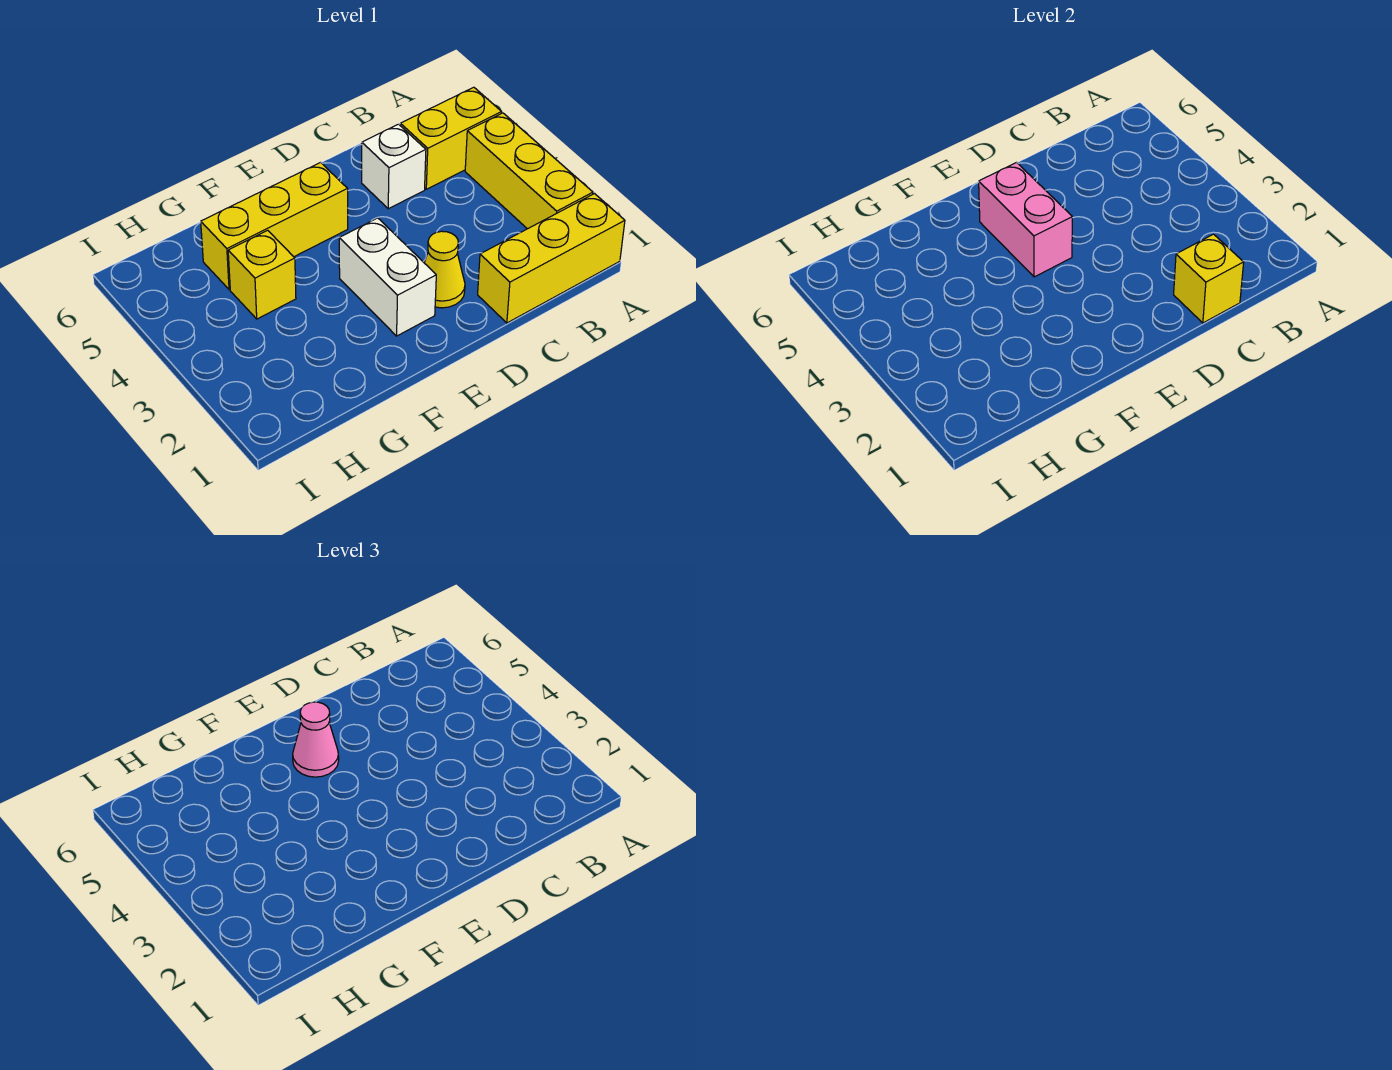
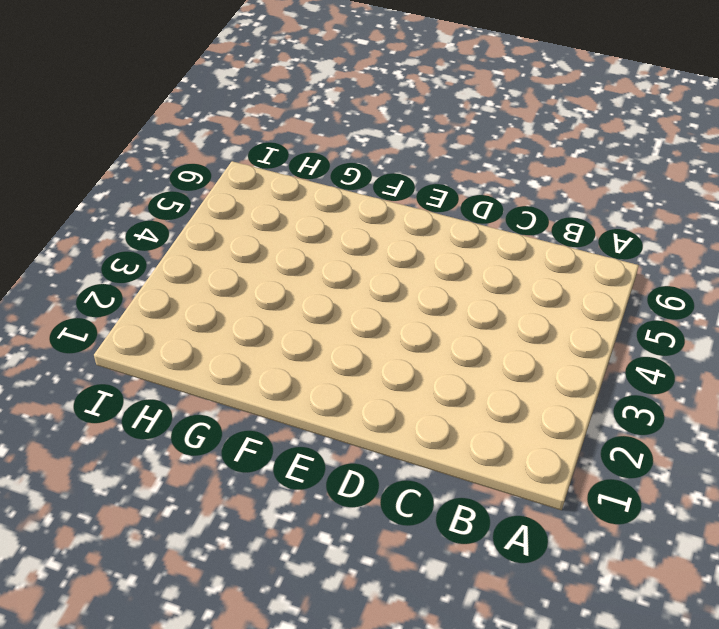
none -> yellow brick A1:C1 level 1
none -> yellow brick A2:A4 level 1

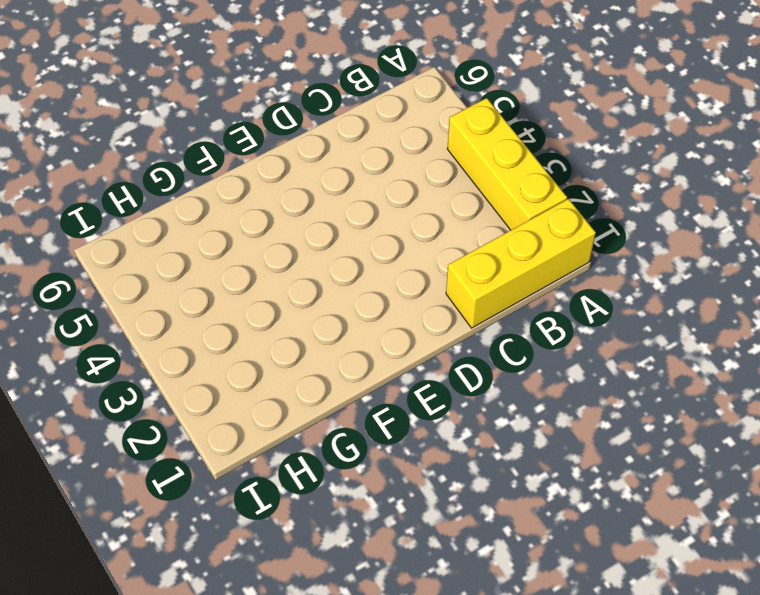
none -> yellow brick A5:B5 level 1
none -> white brick C5 level 1

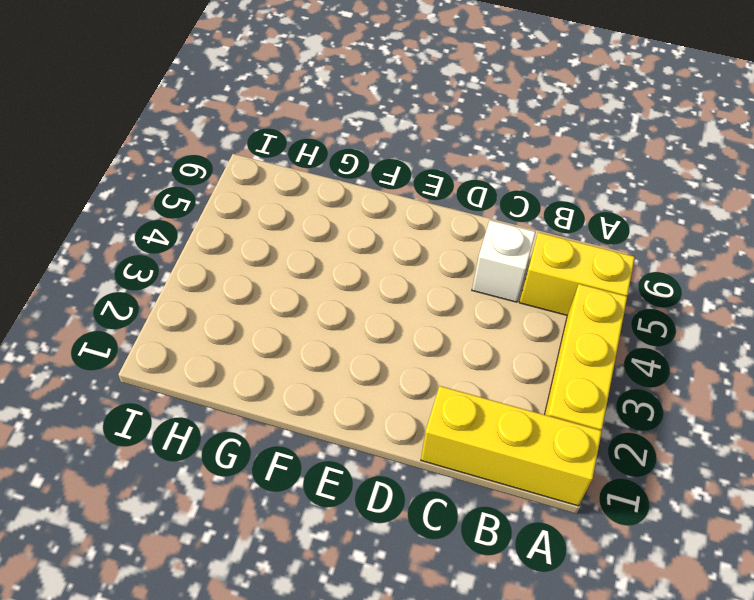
none -> yellow cone D2 level 1
none -> white brick E2:E3 level 1

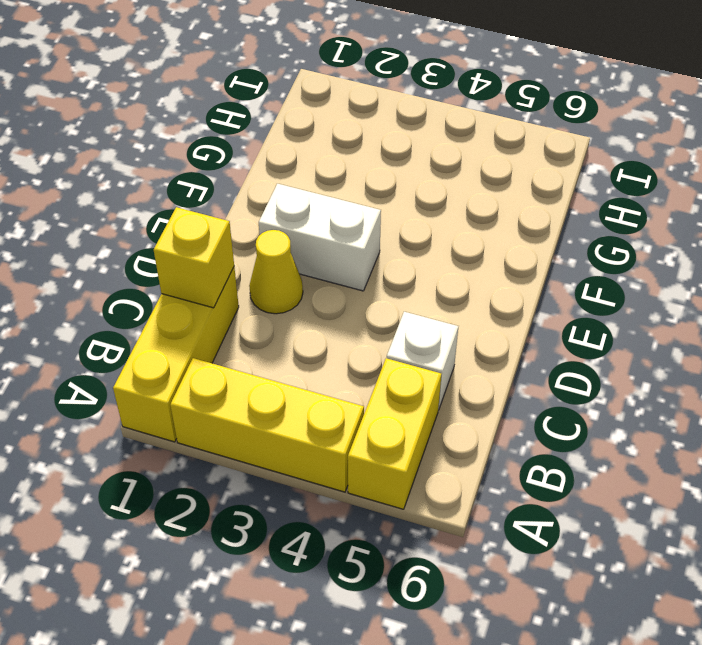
none -> yellow brick E5:G5 level 1
none -> yellow brick G4 level 1

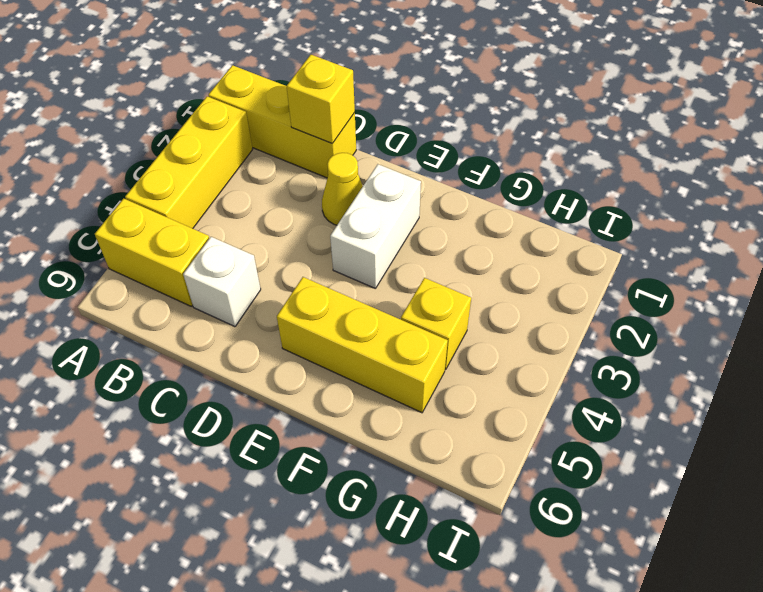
none -> pink brick E4:E5 level 2
none -> pink cone E5 level 3

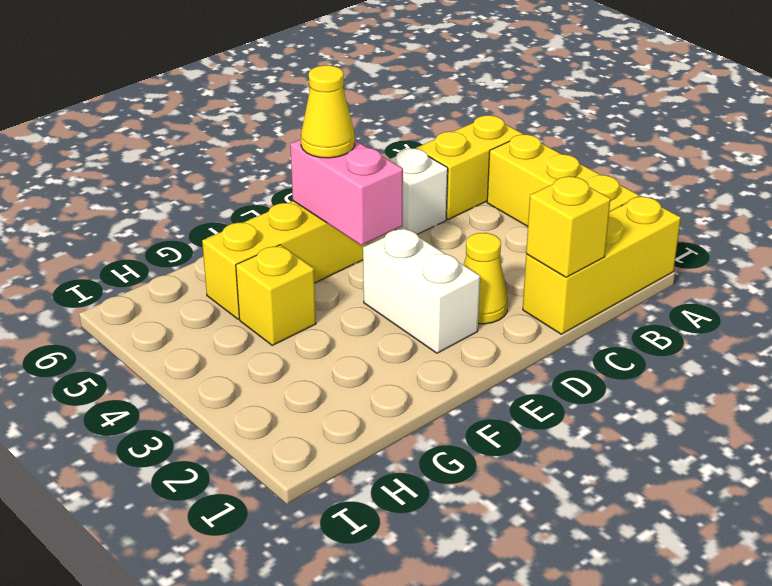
yellow cone E5 level 3 -> pink cone E5 level 3

